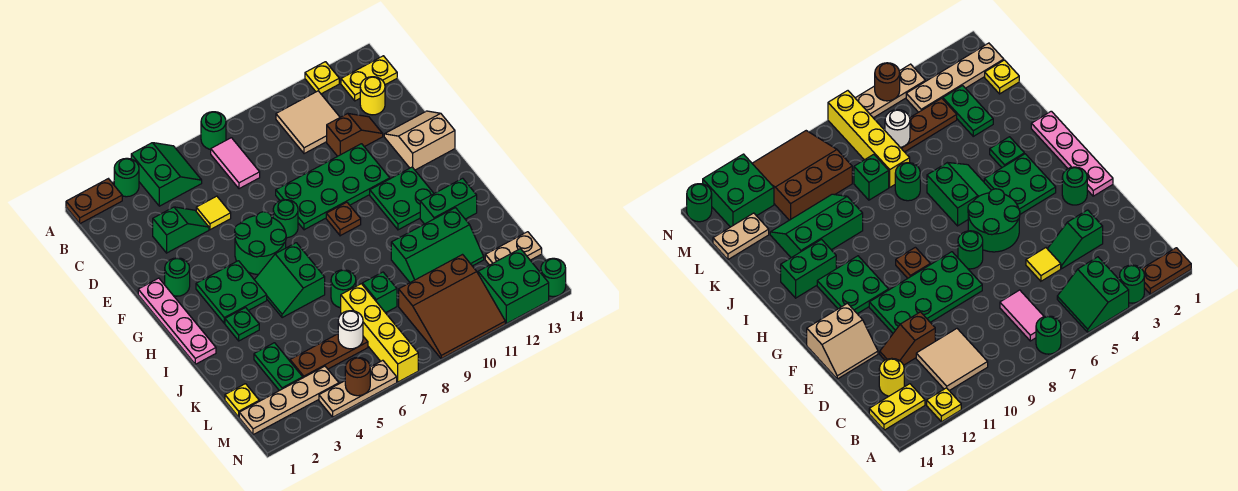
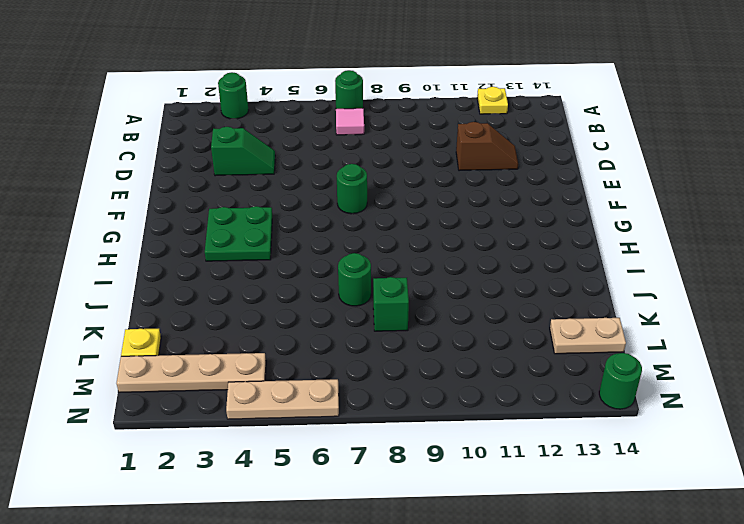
pink tile B7 level 1 -> pink tile B7:C7 level 1
none -> brown plate A1:A2 level 1
none -> green slope A4:B5 level 1 top 4
none -> tan tile B10:C11 level 1
none -> yellow plate B13:B14 level 1

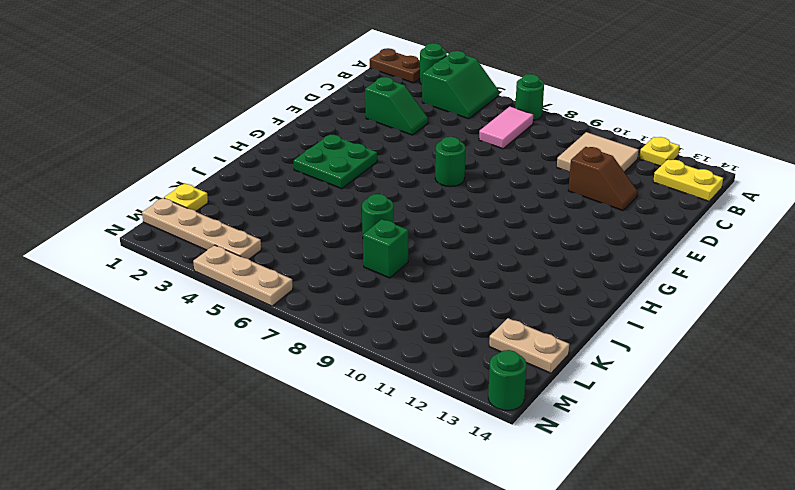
none -> yellow round brick C13 level 1
none -> yellow tile D5 level 1
none -> green plate E8:F11 level 1
none -> tan slope E13:F14 level 1 top F

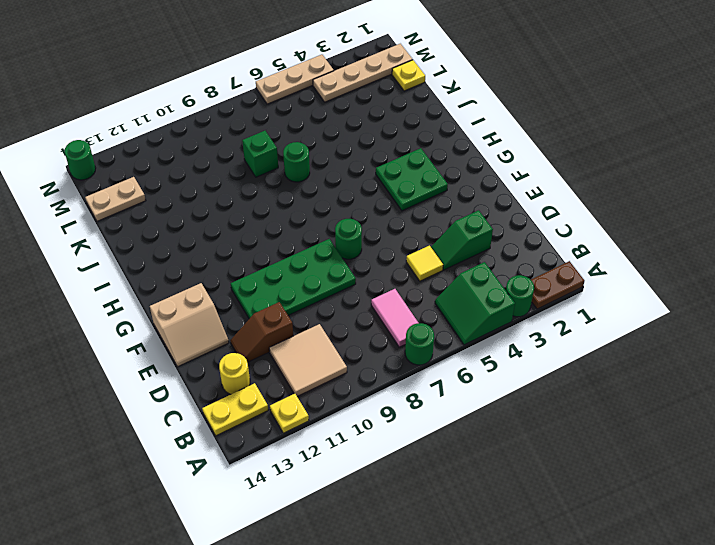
none -> pink plate F1:I1 level 1
none -> green round brick F2 level 1
none -> green round brick F5:G6 level 1
none -> brown plate G9 level 1

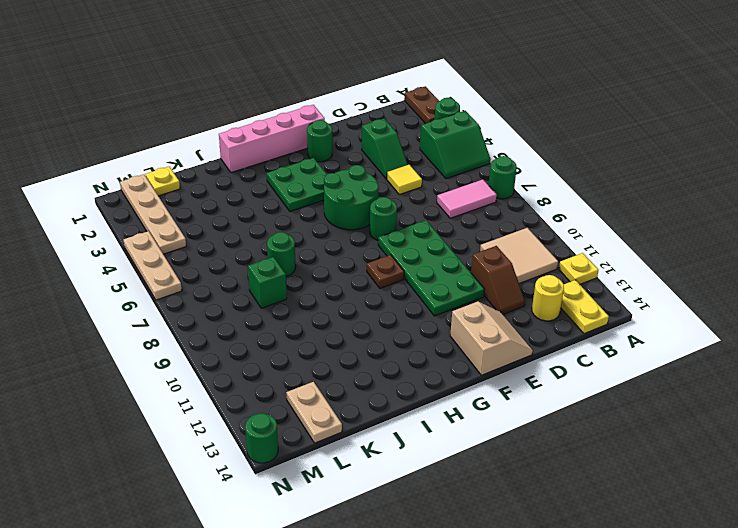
pink brick F1:I1 level 1 -> pink plate F1:I1 level 1
none -> green plate G11:H12 level 1
none -> green slope H5:I6 level 1 top 6
none -> green plate I3 level 1
none -> green brick I12:I13 level 1

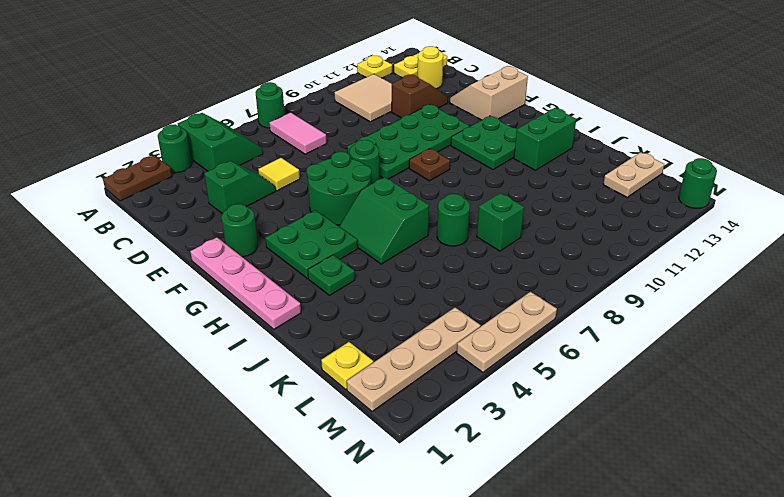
none -> green slope J10:K12 level 1 top J
none -> green plate K3:L3 level 1
none -> yellow brick K7:N7 level 1
none -> brown plate L4:L6 level 1

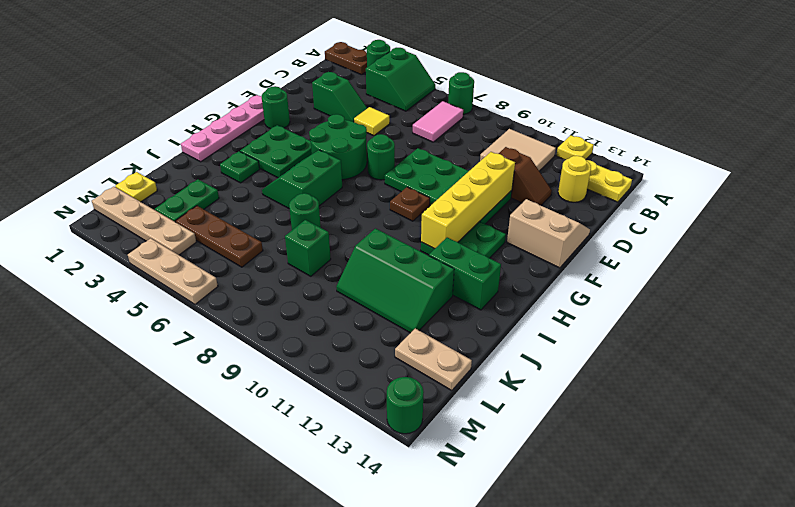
yellow brick E11:H11 level 2 -> yellow brick K7:N7 level 1
none -> brown slope L9:N11 level 1 top L
none -> green brick M12:N13 level 1
none -> white round brick L6 level 2
none -> brown round brick N5 level 2

